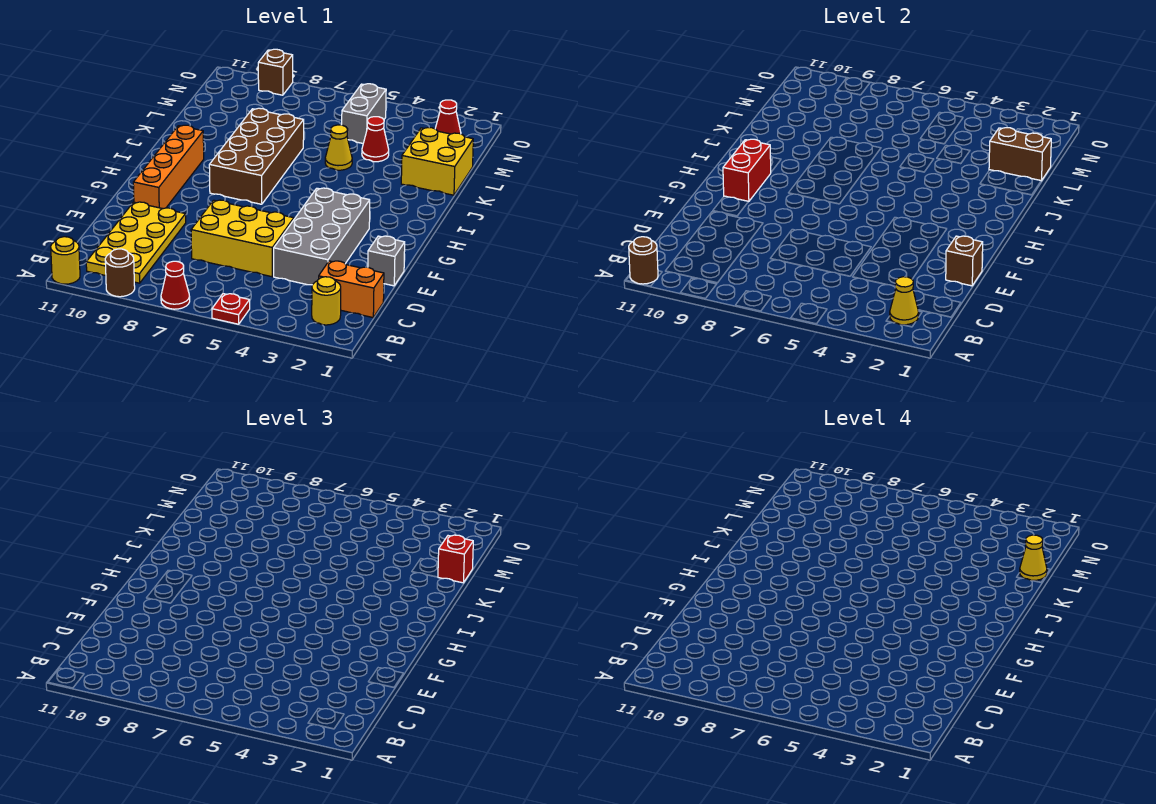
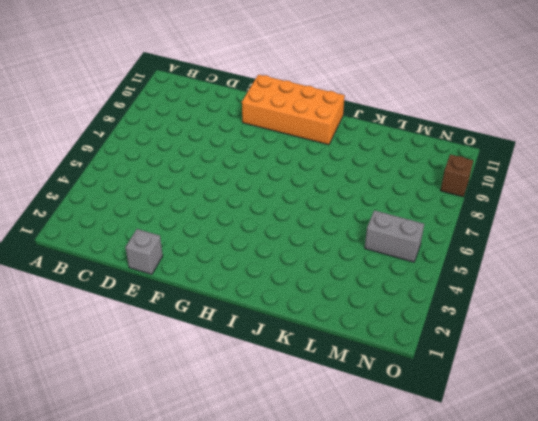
orange brick F10:I11 level 1 -> orange brick F10:I10 level 1
none -> red plate A5 level 1
none -> red cone A7 level 1
none -> brown round brick A9 level 1

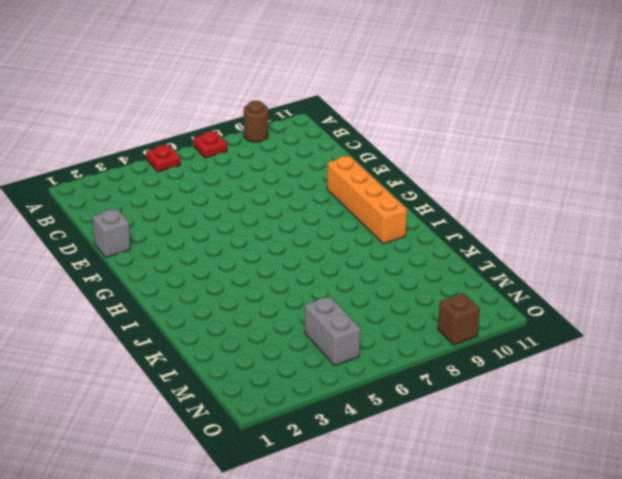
red plate A7 level 1 -> red cone A7 level 1
none -> yellow round brick A11 level 1
none -> yellow round brick B2 level 1
none -> yellow plate B9:E10 level 1

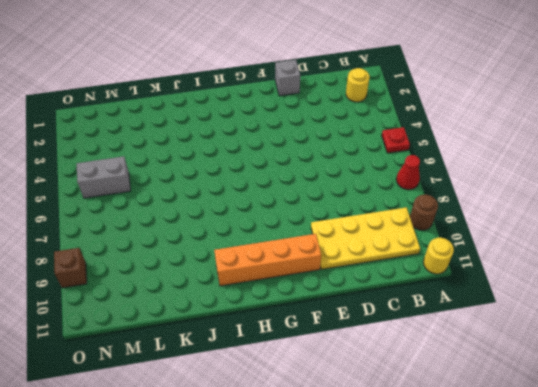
none -> orange brick C1:C2 level 1
none -> grey brick D3:G4 level 1
none -> yellow brick D5:E7 level 1

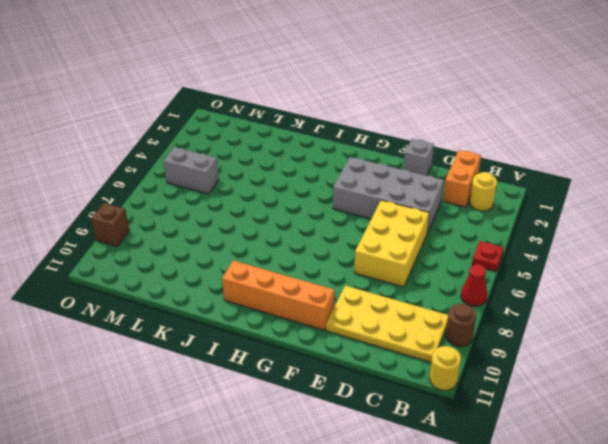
none -> brown brick H7:K8 level 1
none -> yellow brick K1:L2 level 1
none -> yellow cone K5 level 1

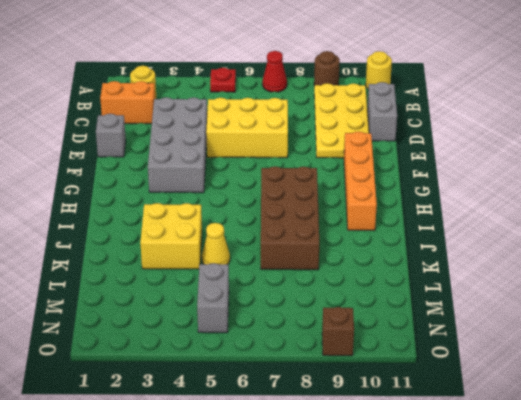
grey brick C11:D11 level 1 -> none
yellow brick J3:K4 level 1 -> yellow brick K1:L2 level 1
none -> red cone L4 level 1
none -> red cone N2 level 1
none -> brown round brick A11 level 2

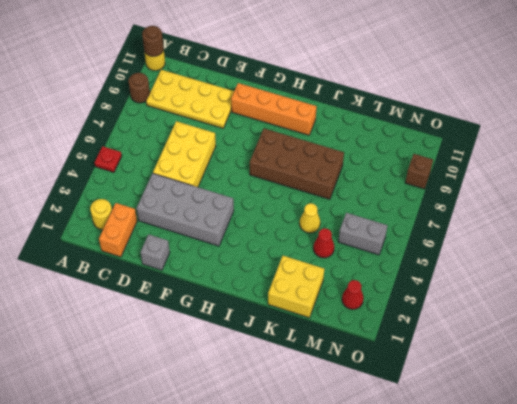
none -> red cone A7 level 1
none -> yellow cone B2 level 2
none -> brown brick E1 level 2

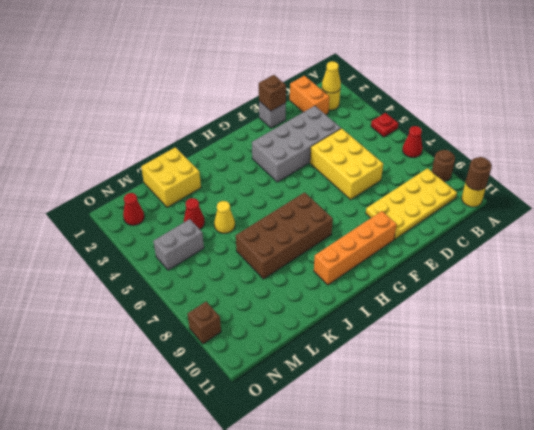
none -> red brick G10:H10 level 2
none -> brown brick L1:L2 level 2
none -> red brick L1 level 3

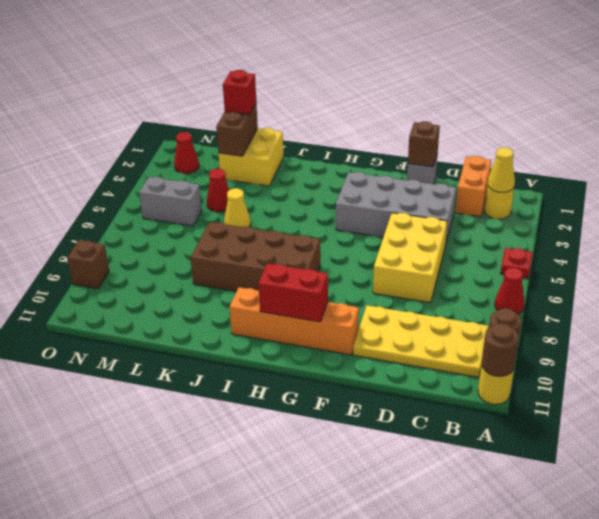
none -> yellow cone L1 level 4

